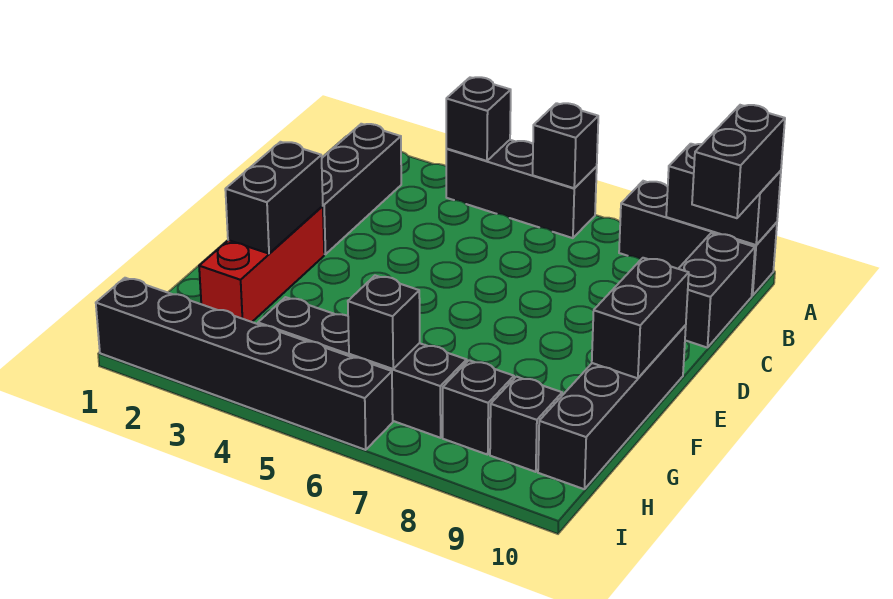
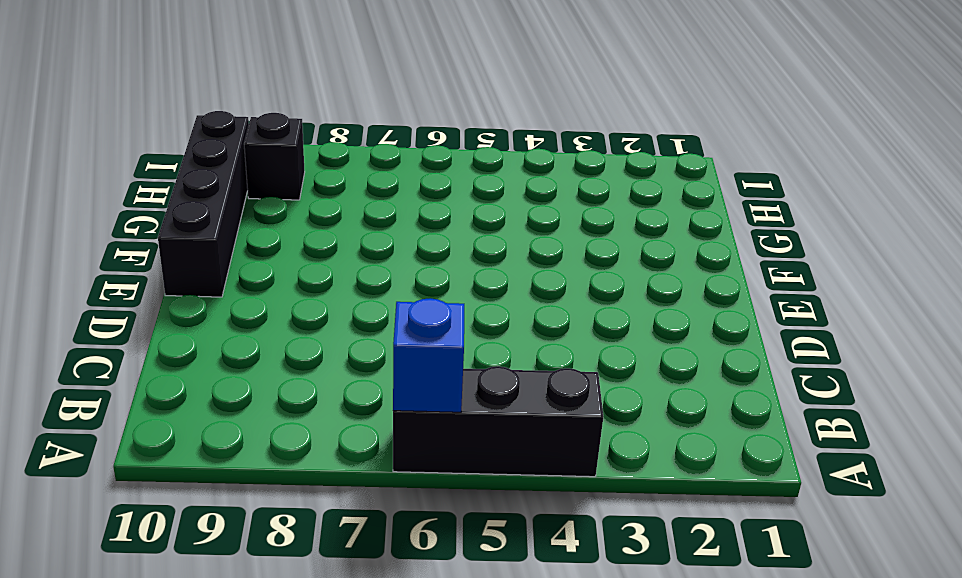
blue brick A6 level 2 -> black brick A6 level 2
none -> black brick A8:A10 level 1
none -> black brick B2:D2 level 1
none -> black brick B10:C10 level 1

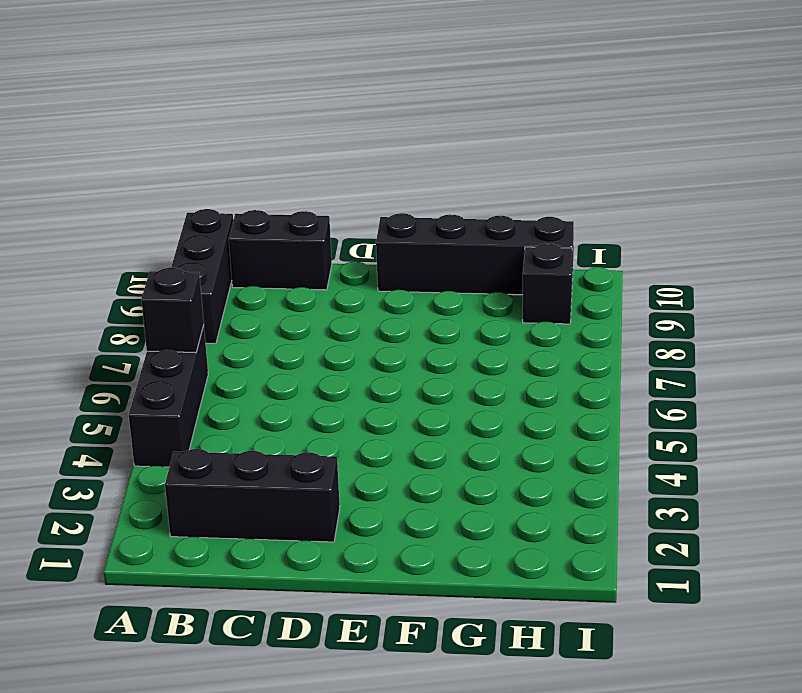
none -> red brick E2:G2 level 1
none -> black brick H4:H7 level 1
none -> black brick H8 level 1

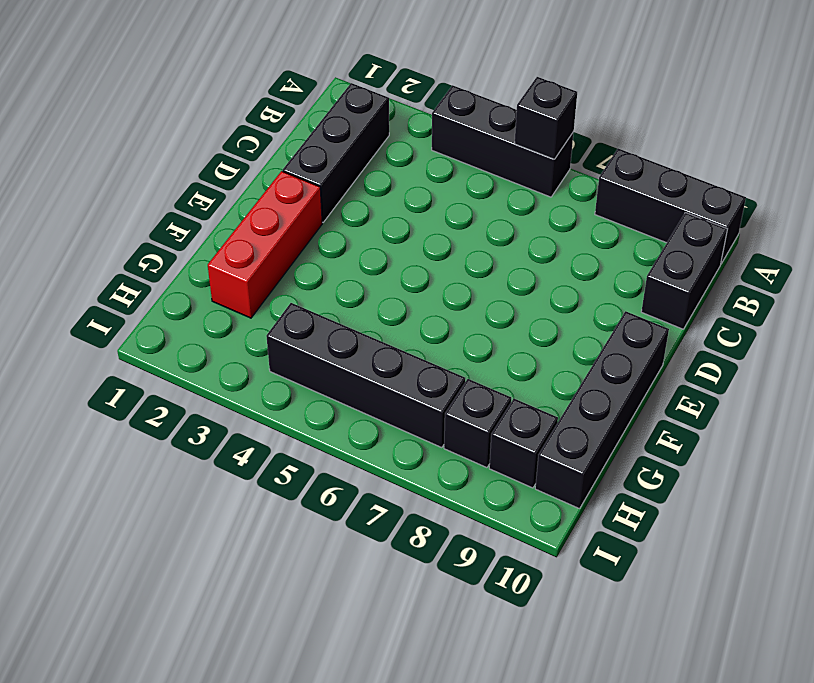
none -> black brick I1:I6 level 1
none -> black brick A4 level 2
none -> black brick A9:A10 level 2

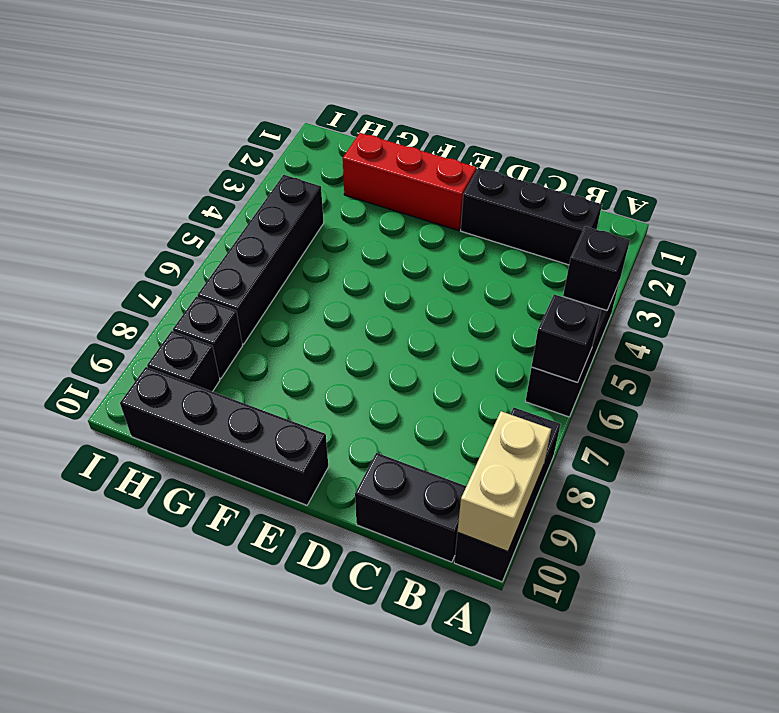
tan brick A9:A10 level 2 -> black brick A9:A10 level 2
none -> black brick I1:I6 level 1
none -> black brick E2:F2 level 2
none -> black brick E10:F10 level 2

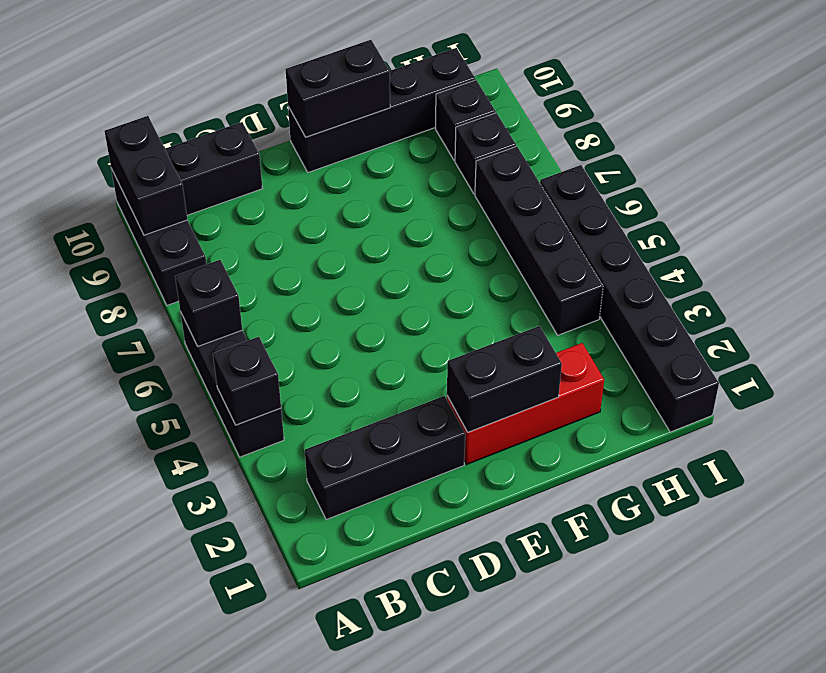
none -> black brick H6 level 2
none -> black brick A10:B10 level 3

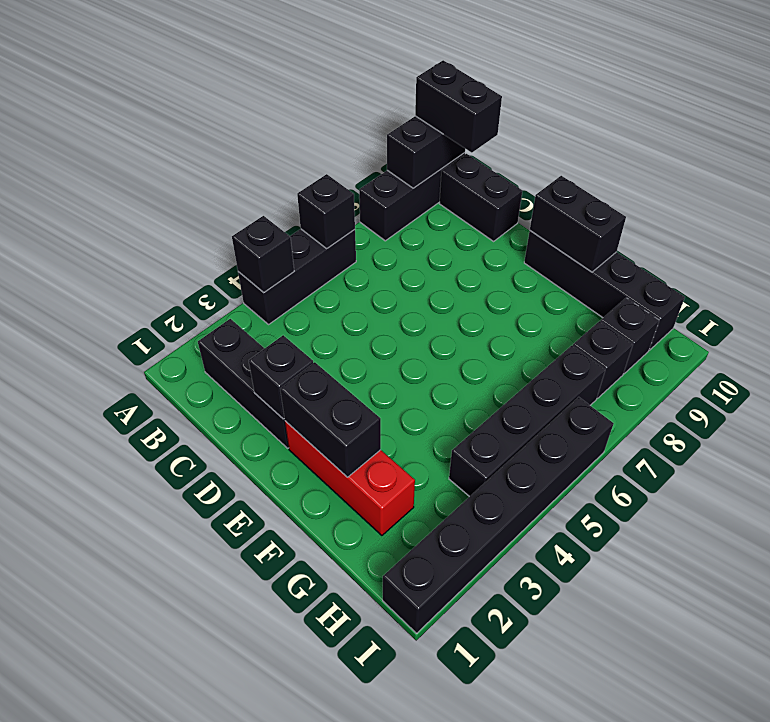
black brick D2 level 2 -> black brick H6 level 2

